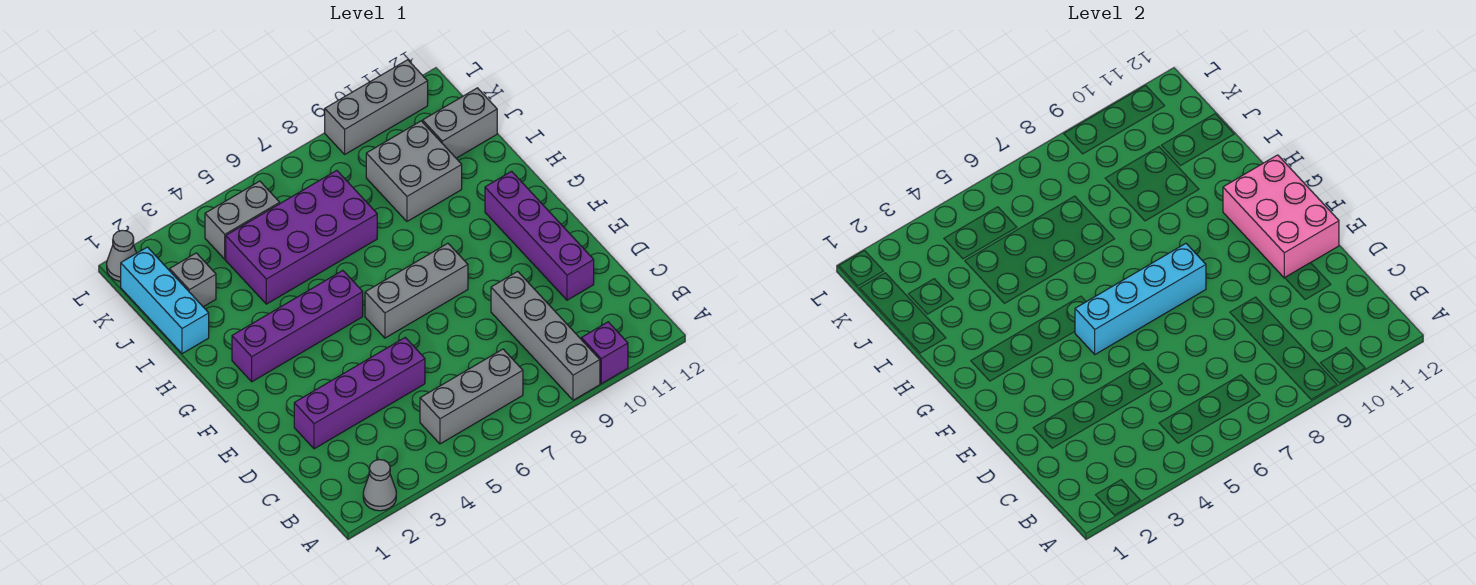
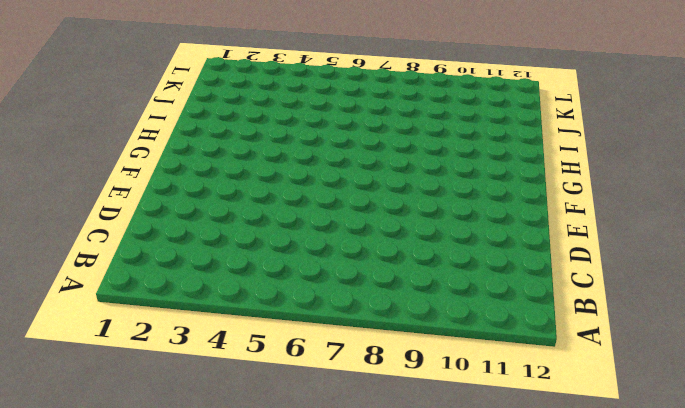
none -> grey cone A2 level 1
none -> grey brick A9:D9 level 1
none -> purple brick A10 level 1

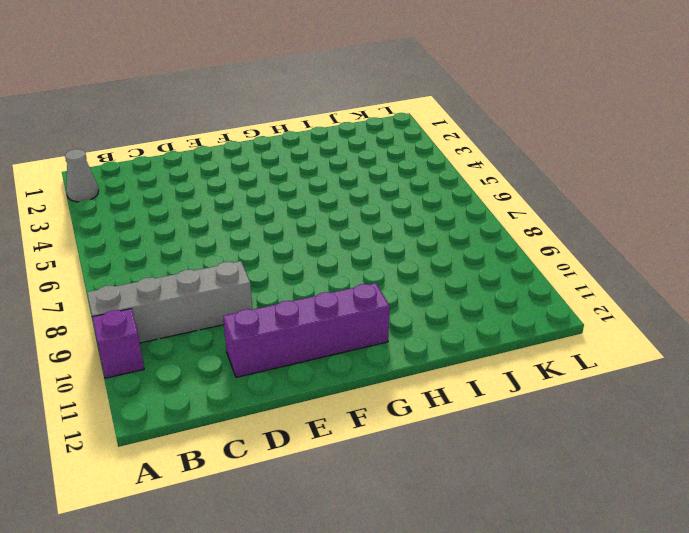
none -> grey brick B5:B7 level 1
none -> purple brick D2:D5 level 1
none -> grey brick F6:F8 level 1

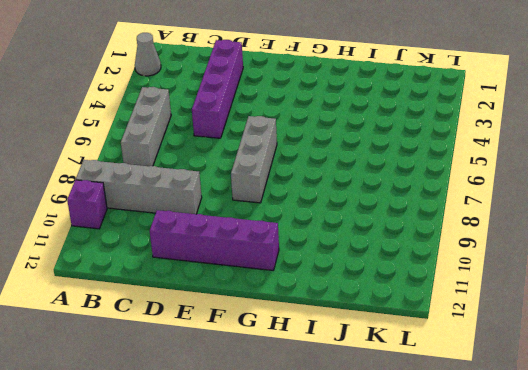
none -> purple brick G2:G5 level 1
none -> cyan brick I1:K1 level 1
none -> purple brick I4:J7 level 1

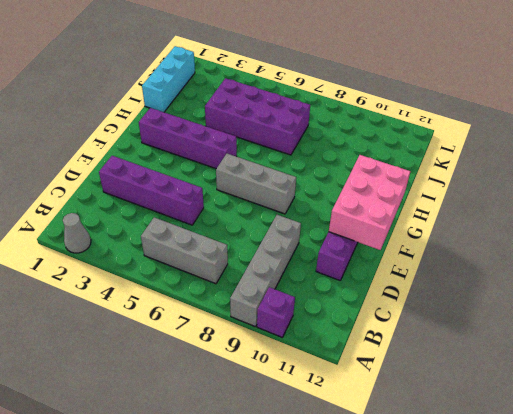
none -> grey brick I9:J10 level 1
none -> grey brick J2 level 1
none -> grey brick J11:J12 level 1

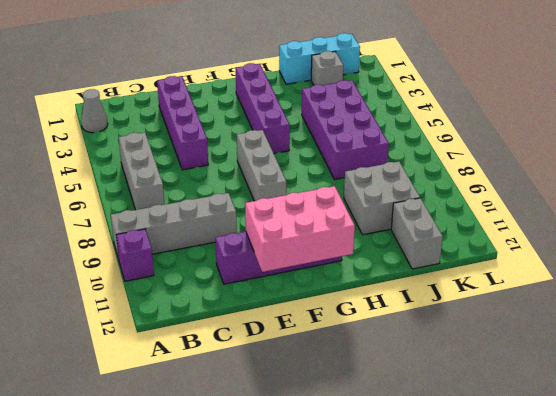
none -> grey brick K4:K5 level 1
none -> grey cone L1 level 1
none -> grey brick L9:L11 level 1

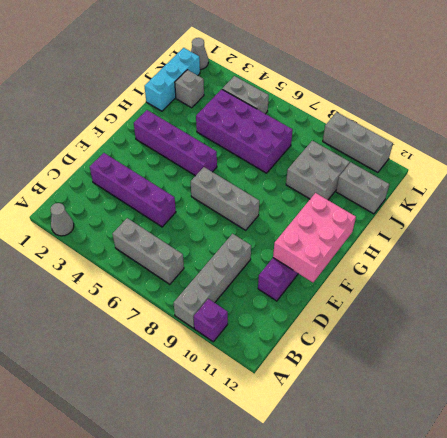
none -> cyan brick F5:F8 level 2

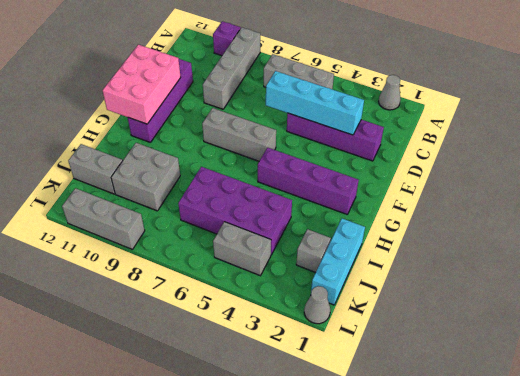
cyan brick D3:D6 level 2 -> cyan brick F5:F8 level 2

